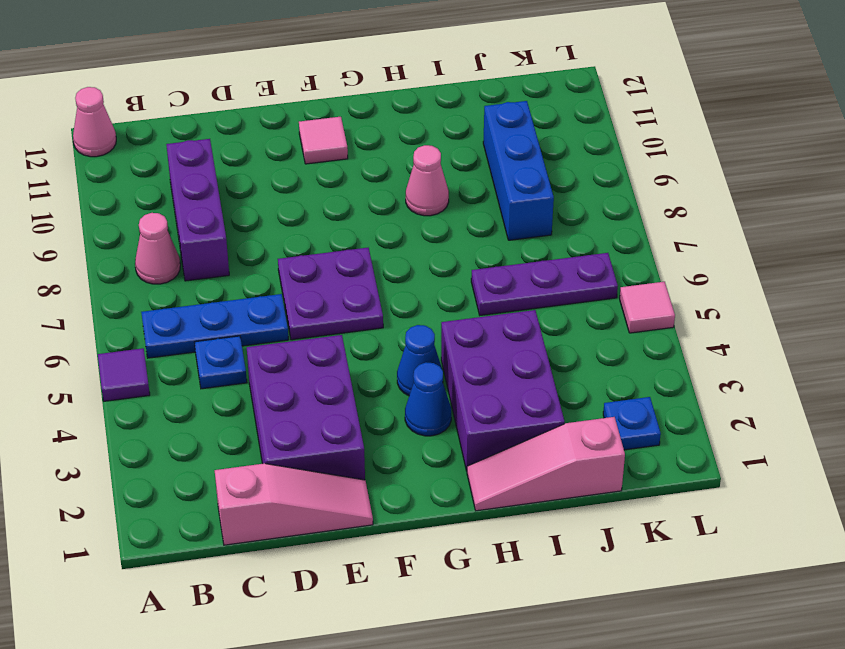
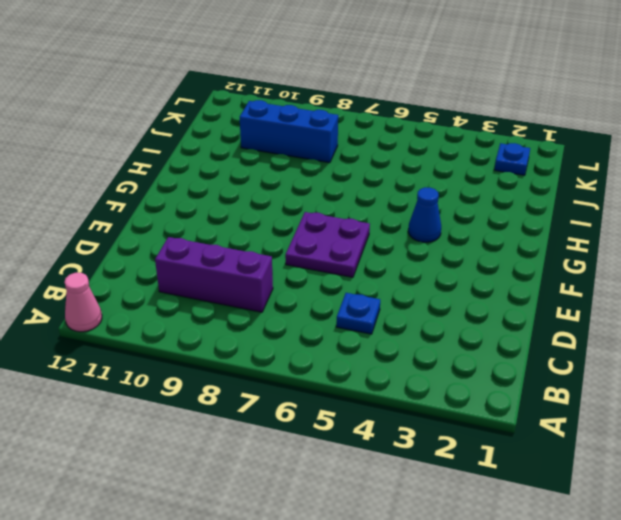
none -> purple tile A5 level 1
none -> blue plate B6:D6 level 1
none -> pink cone B8 level 1

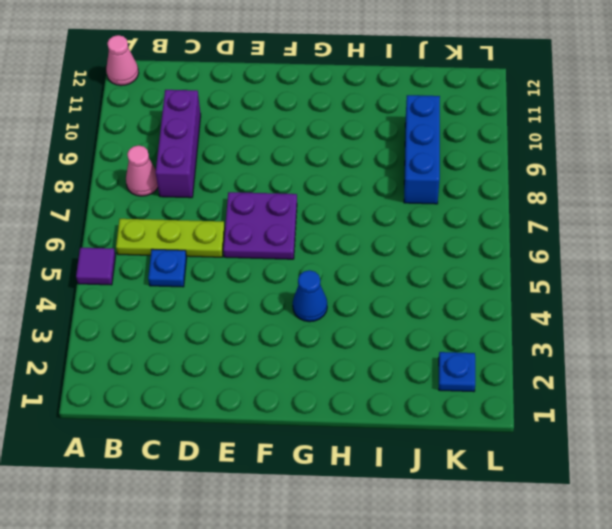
lime plate B6:D6 level 1 -> blue plate B6:D6 level 1
none -> pink slope C1:E1 level 1 top C
none -> purple brick D2:E4 level 1
none -> pink tile F11 level 1

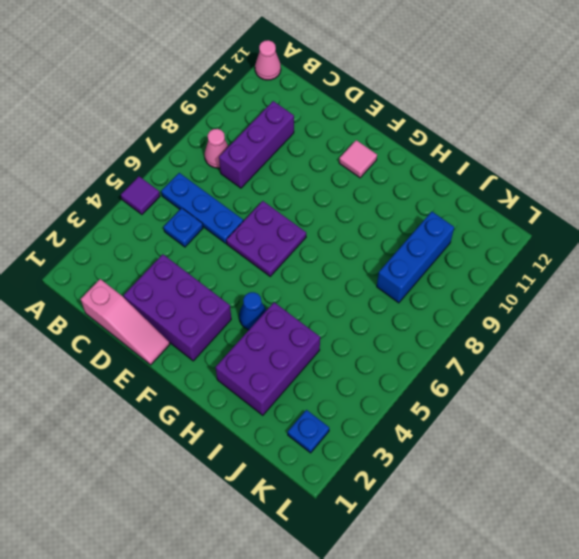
purple brick D2:F3 level 1 -> purple brick D2:E4 level 1
none -> blue cone G3 level 1
none -> pink slope H1:J1 level 1 top J
none -> pink cone H9 level 1

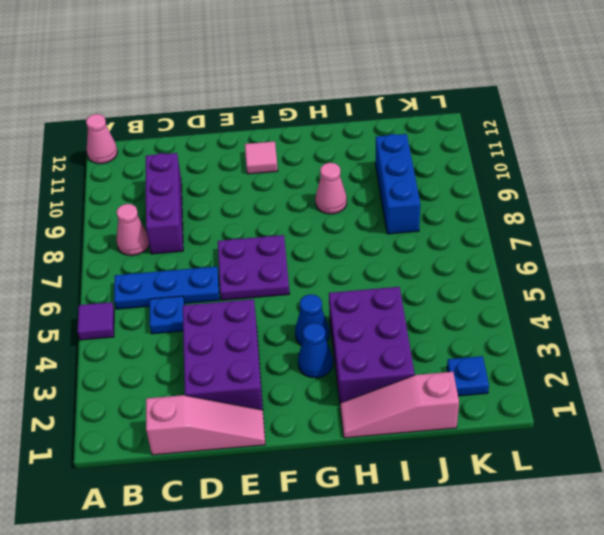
none -> purple plate I6:K6 level 1
none -> pink tile L5 level 1

